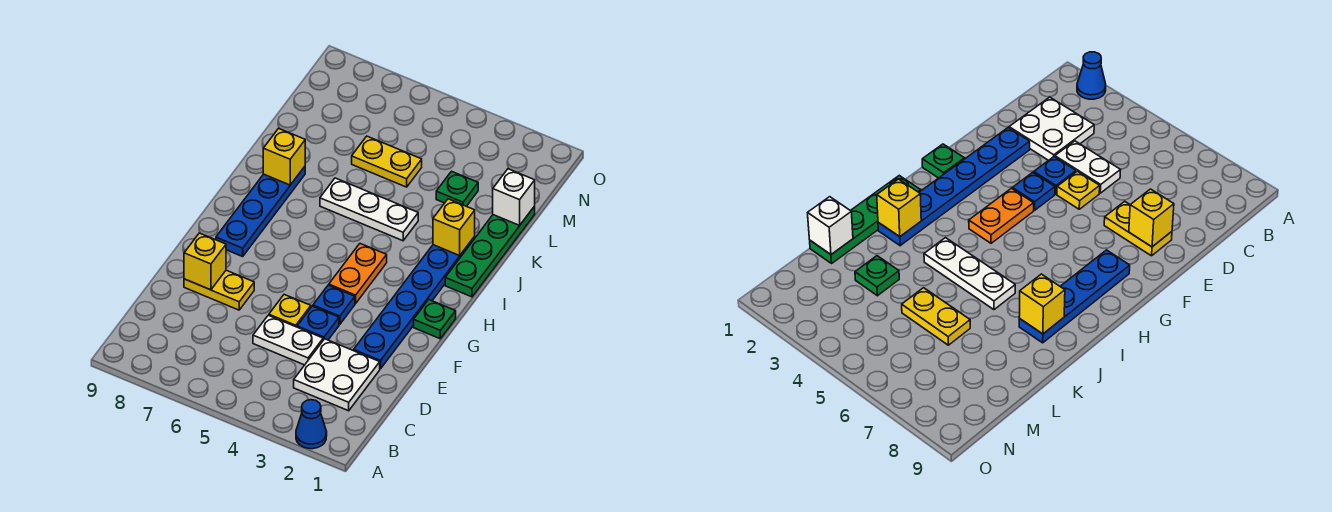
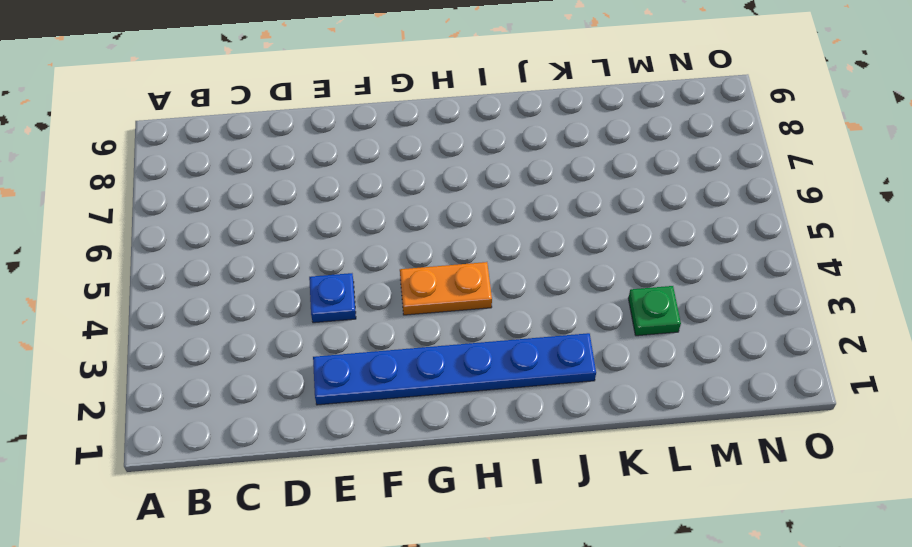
none -> blue cone A2 level 1
none -> white plate C2:D3 level 1
none -> white plate D4:D5 level 1

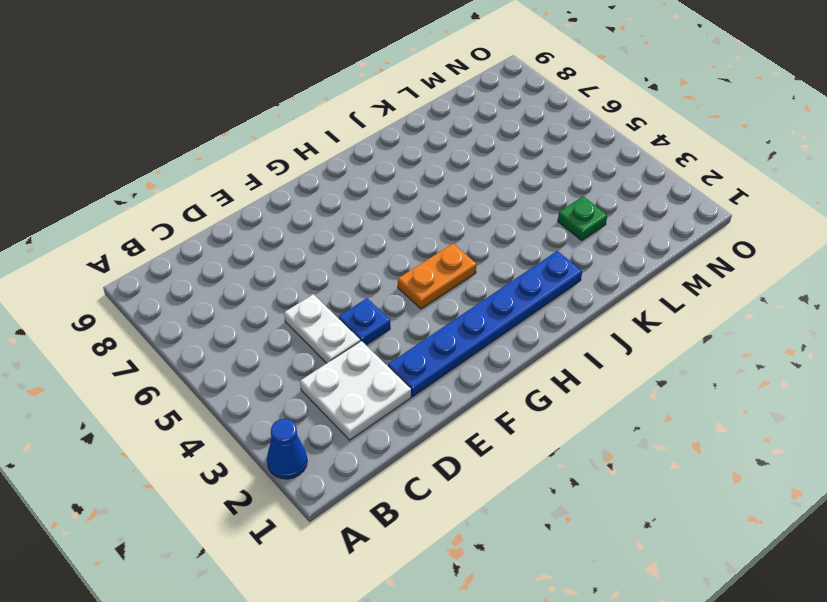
none -> yellow plate E5 level 1
none -> yellow plate E7:E8 level 1
none -> blue plate F4 level 1

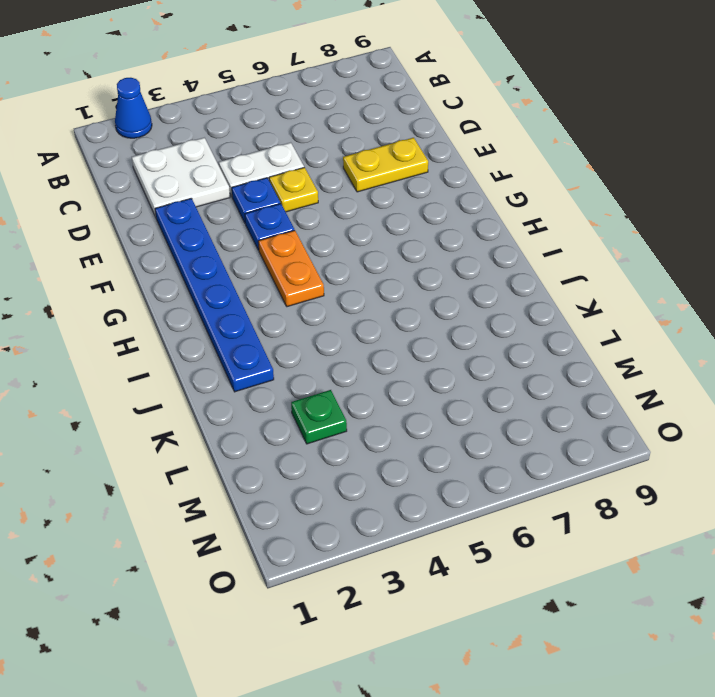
none -> green plate G1 level 1
none -> blue plate G8:J8 level 1
none -> green plate I1:L1 level 1

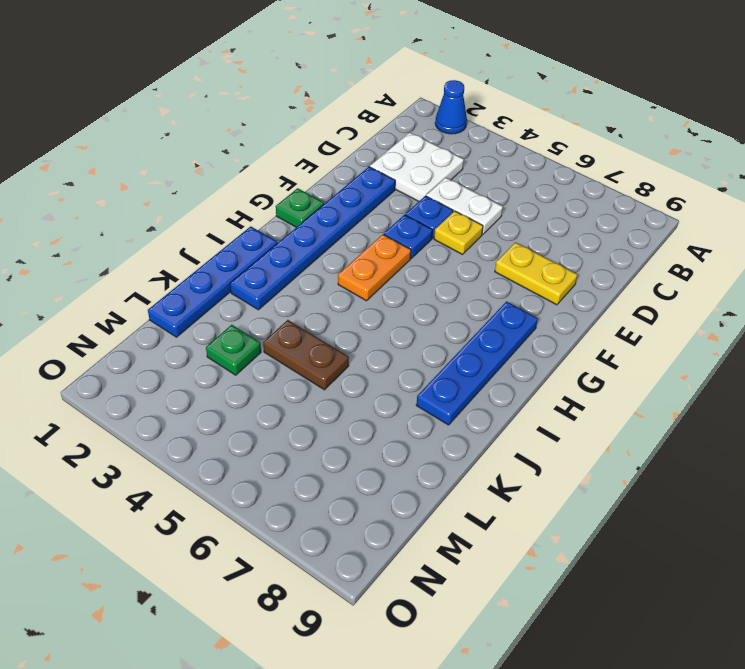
blue plate I1:L1 level 1 -> green plate I1:L1 level 1
brown plate K4:K5 level 1 -> none
none -> white plate J4:J6 level 1
none -> yellow plate L5:L6 level 1
none -> yellow brick E8 level 2

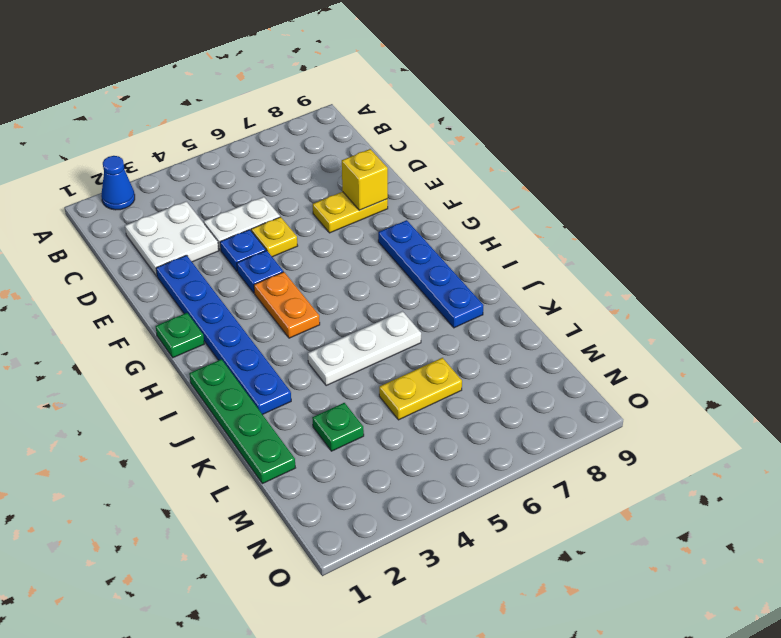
none -> yellow brick J2 level 2
none -> yellow brick J8 level 2
none -> white brick L1 level 2

